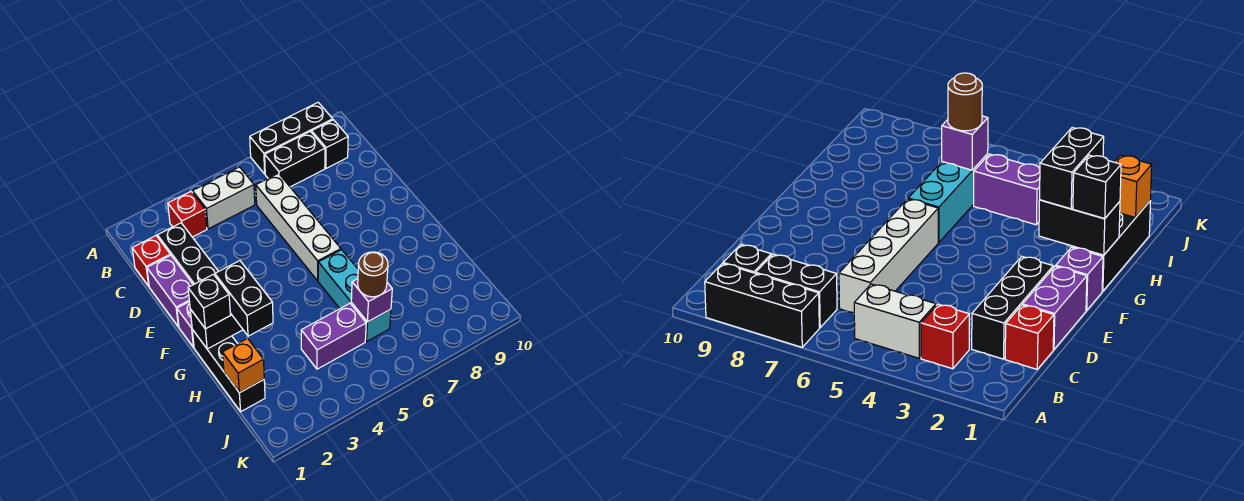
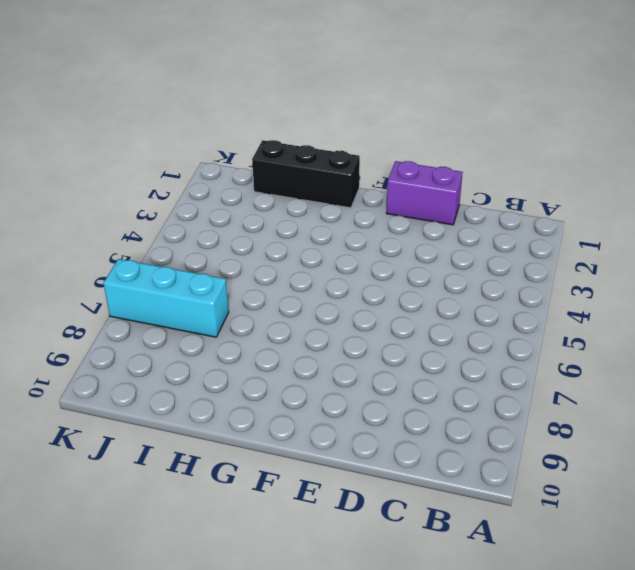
cyan brick I7:K7 level 1 -> cyan brick G6:I6 level 1
none -> black brick A7:A9 level 1
none -> red brick B3 level 1
none -> white brick B4:B5 level 1

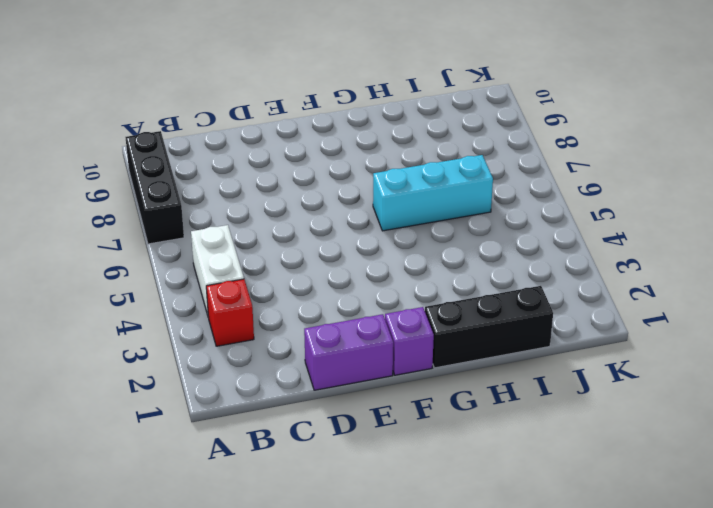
none -> black brick B7:B8 level 1
none -> black brick B9 level 1
none -> red brick C1 level 1

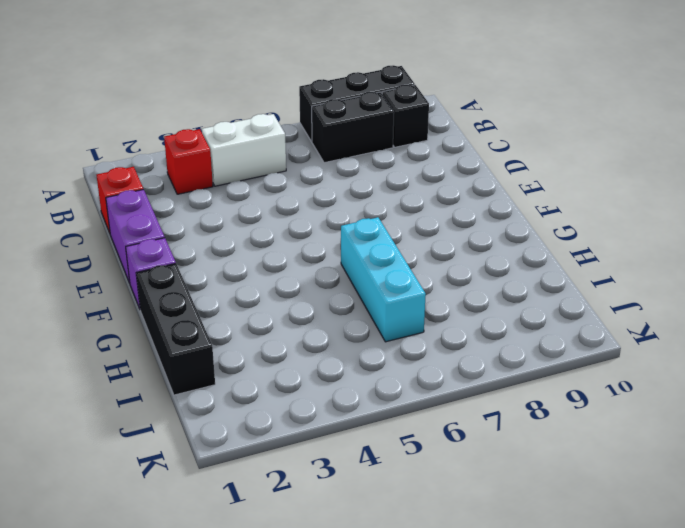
none -> black brick C2:E2 level 1
none -> white brick C6:F6 level 1
none -> purple brick I4:I5 level 1

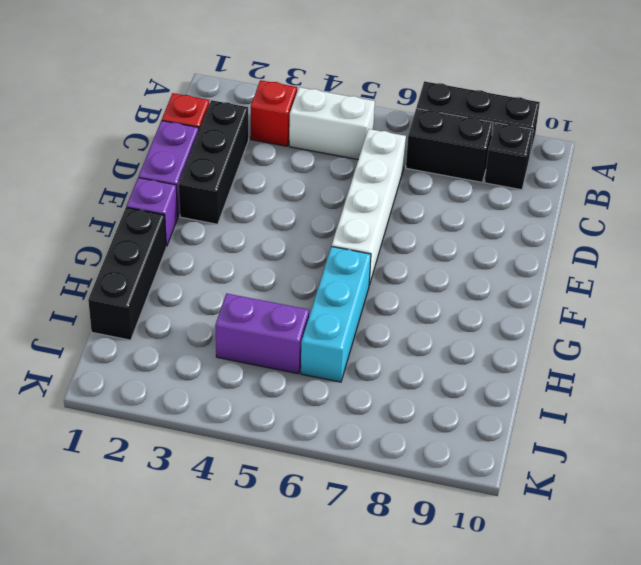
none -> black brick G1:G2 level 2
none -> orange brick I1 level 2
none -> purple brick I6 level 2

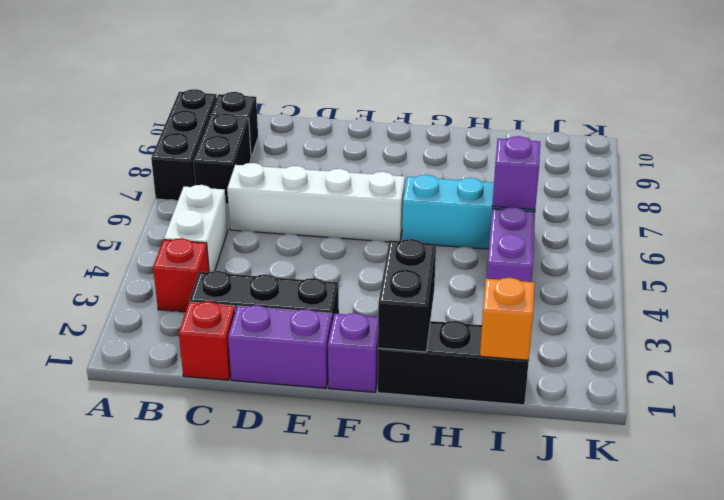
none -> black brick G1 level 3
none -> black brick G2:H2 level 3
none -> brown round brick I6 level 3

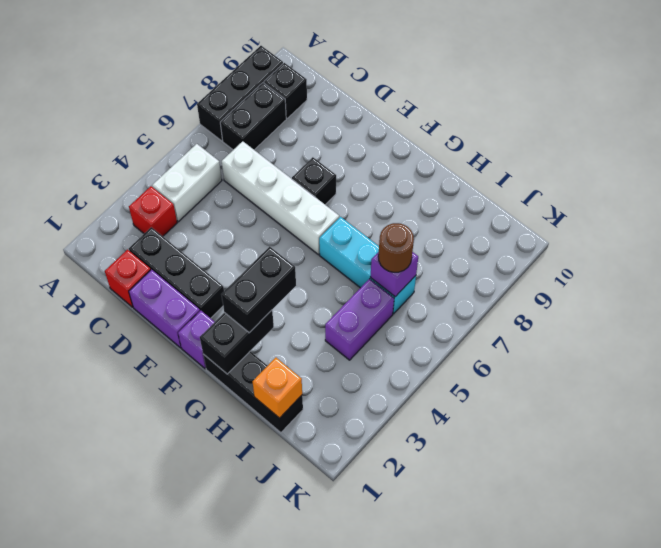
black brick E7 level 1 -> black brick G1 level 3
black brick G2:G3 level 3 -> black brick G2:H2 level 3

